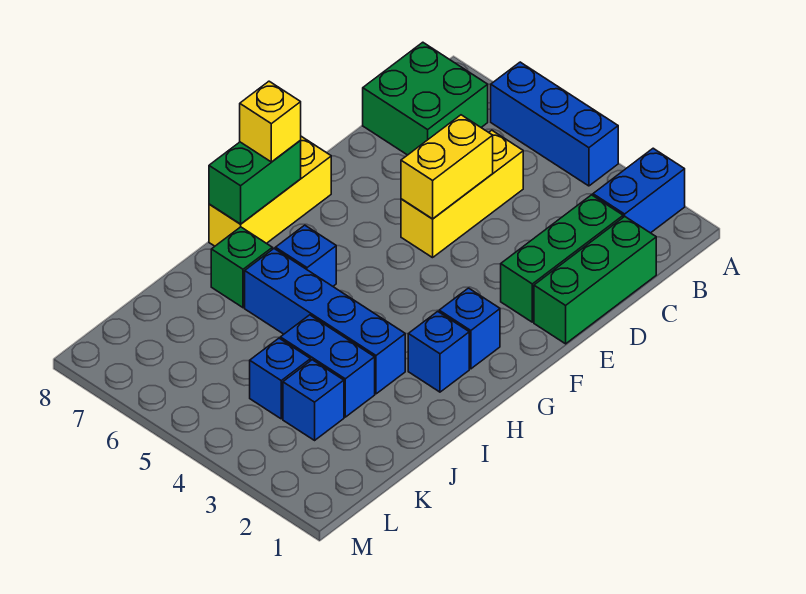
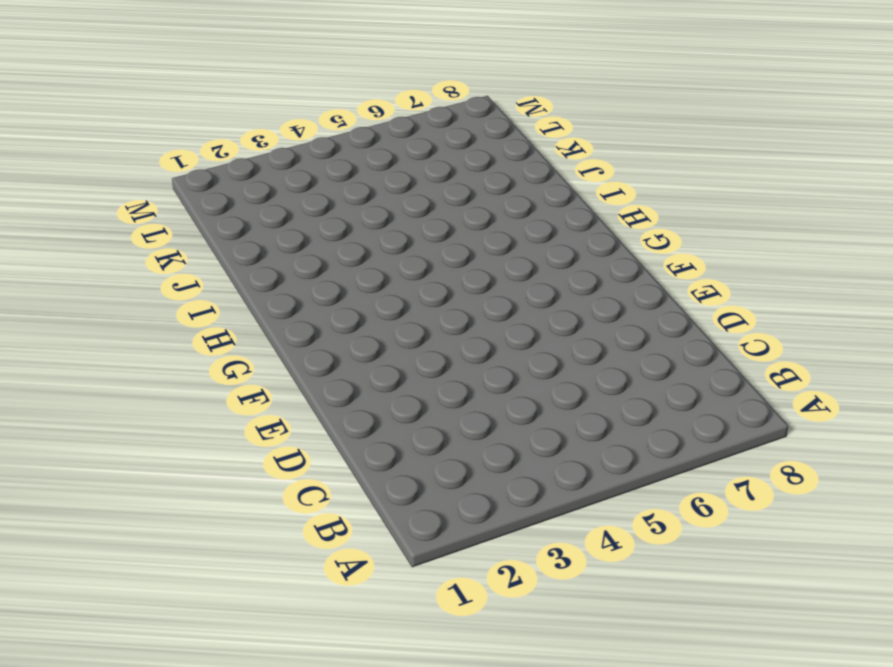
none -> blue brick A2:B2 level 1
none -> blue brick A4:A6 level 1
none -> green brick B7:C8 level 1

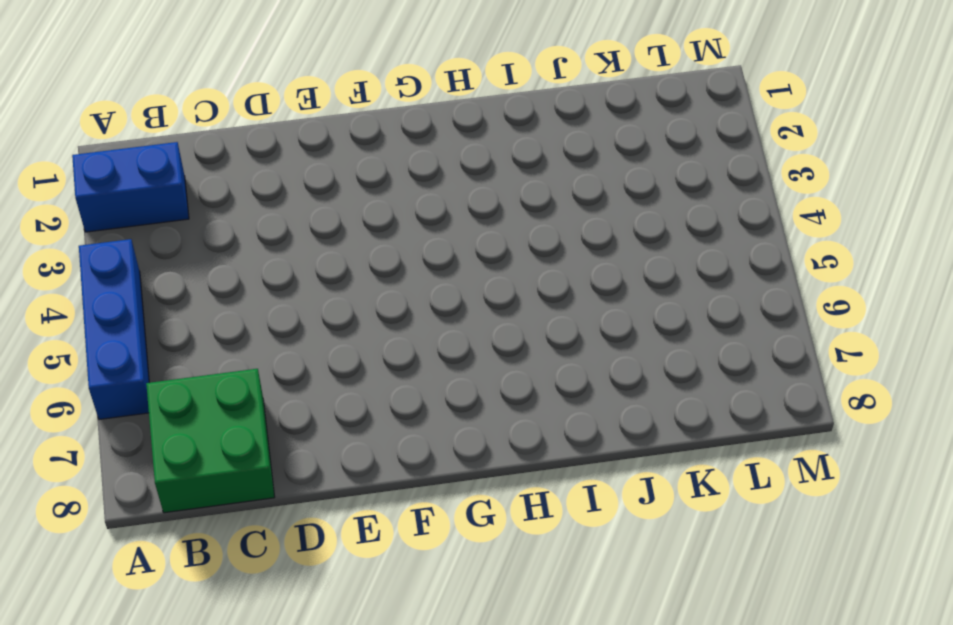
none -> green brick C1:E1 level 1
none -> green brick C2:E2 level 1
none -> yellow brick C5:E5 level 1

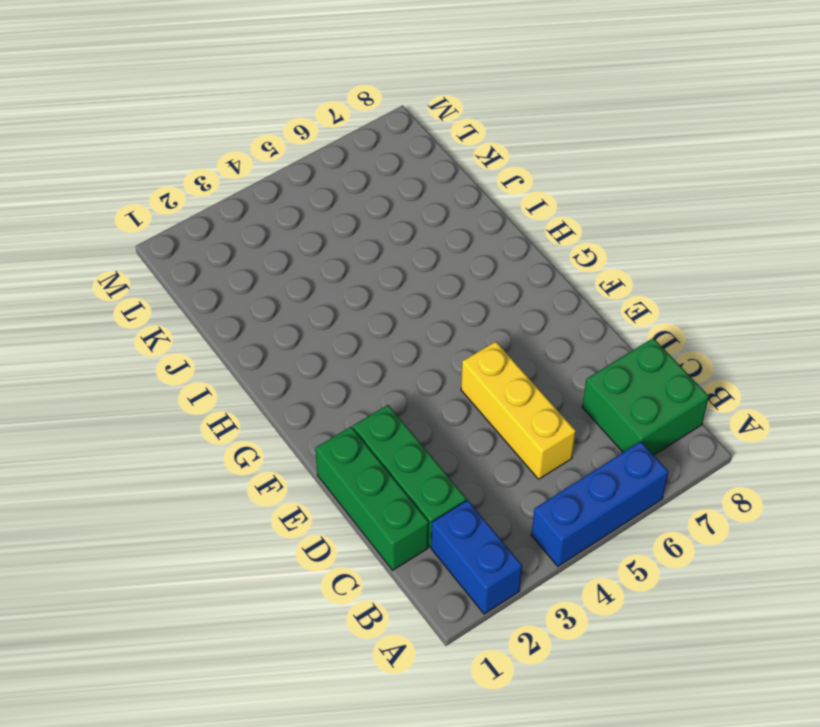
none -> yellow brick F8:H8 level 1
none -> blue brick G2 level 1
none -> blue brick H2 level 1

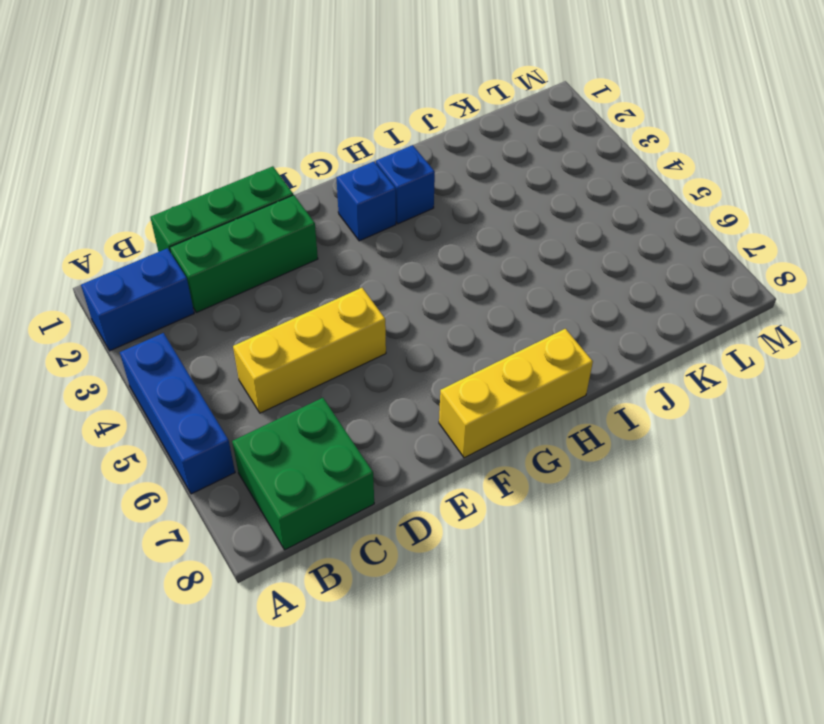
none -> blue brick H6 level 1
none -> blue brick I3:I6 level 1
none -> green brick I7 level 1

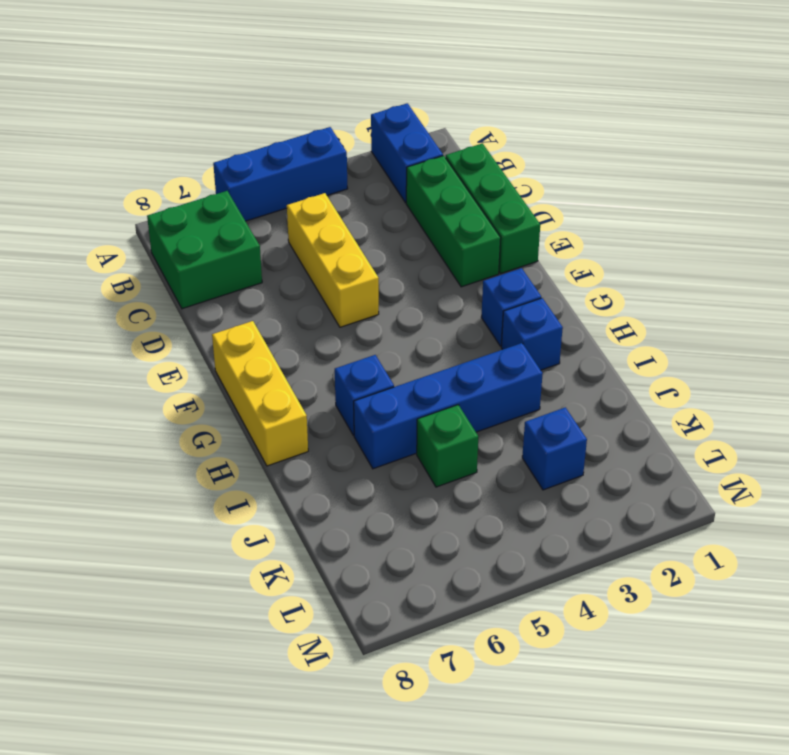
green brick J5 level 1 -> green brick I7 level 1
none -> blue brick J3:J4 level 1
none -> blue brick K4 level 1
none -> yellow brick D5:E5 level 2

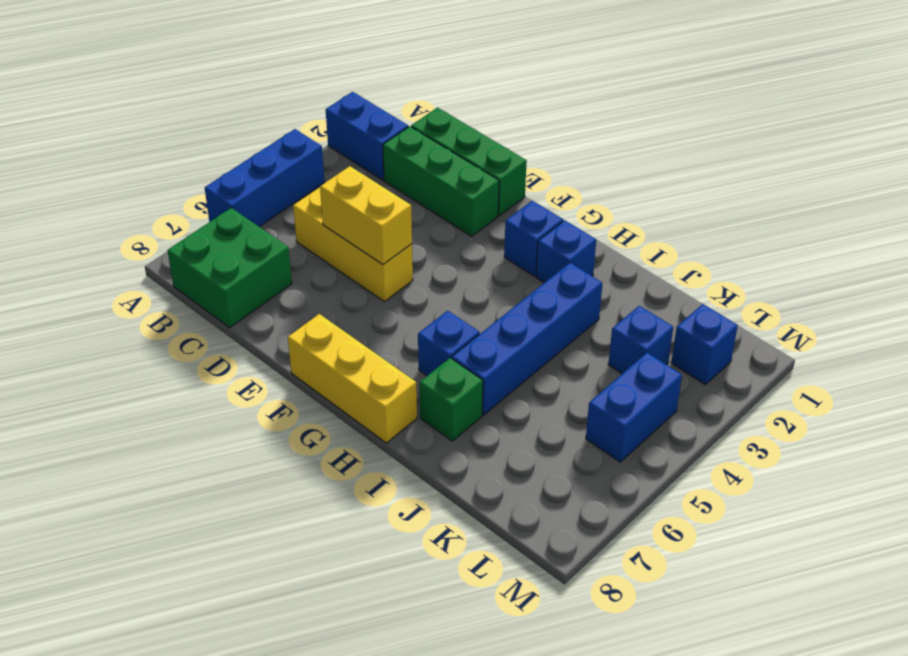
blue brick L2 level 1 -> blue brick K4 level 1
blue brick L4:L5 level 1 -> blue brick J3:J4 level 1
none -> green brick G8:H8 level 2
none -> yellow brick G8 level 3

